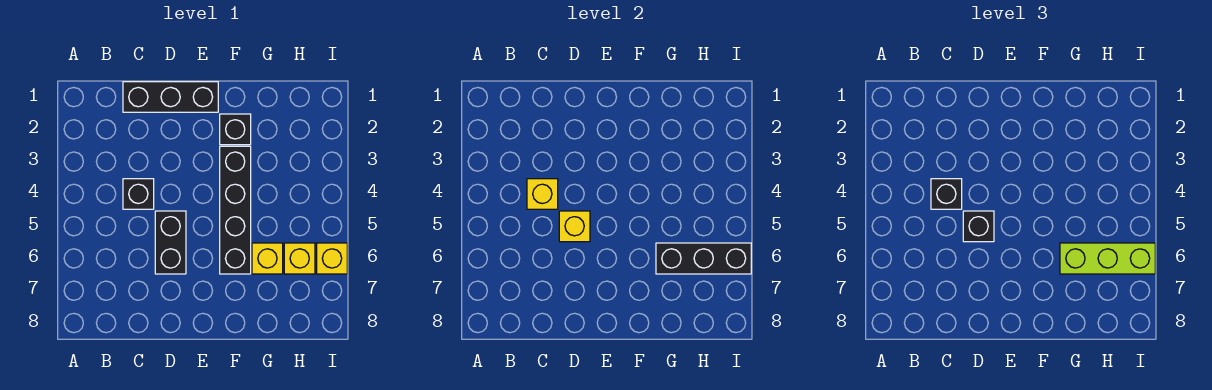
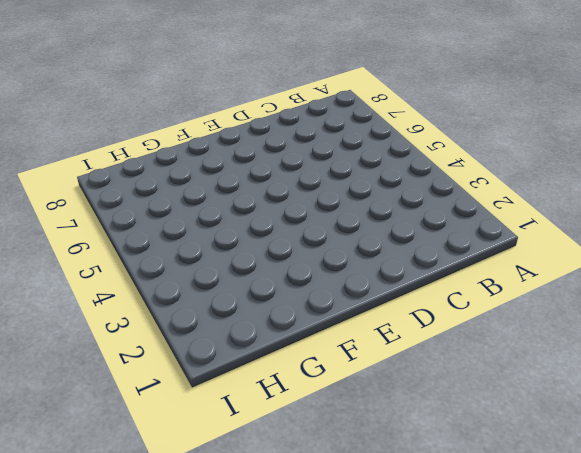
none -> black brick C1:E1 level 1
none -> black brick C4 level 1
none -> black brick D5:D6 level 1

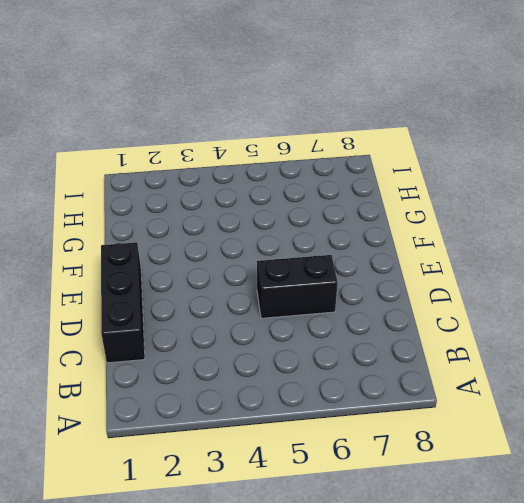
none -> black brick C4 level 1
none -> black brick F2 level 1
none -> black brick F3:F6 level 1

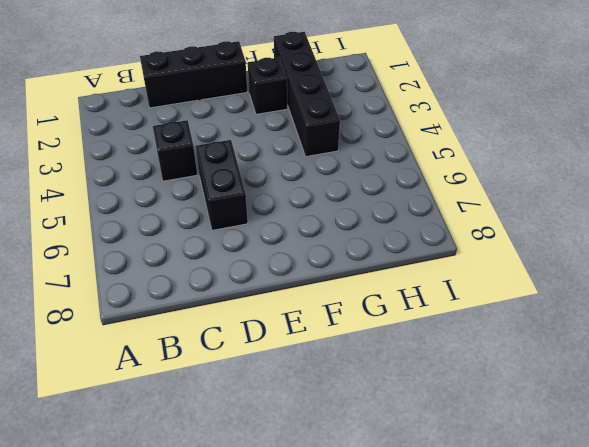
black brick G1:G4 level 1 -> black brick F3:F6 level 1
none -> yellow brick G6 level 1
none -> yellow brick H6 level 1
none -> yellow brick I6 level 1

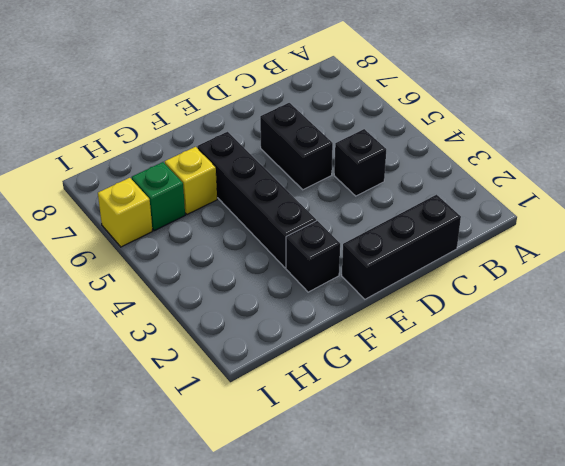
green brick H6 level 1 -> yellow brick H6 level 1
none -> yellow brick C4 level 2
none -> yellow brick D5 level 2
none -> black brick G6:I6 level 2

